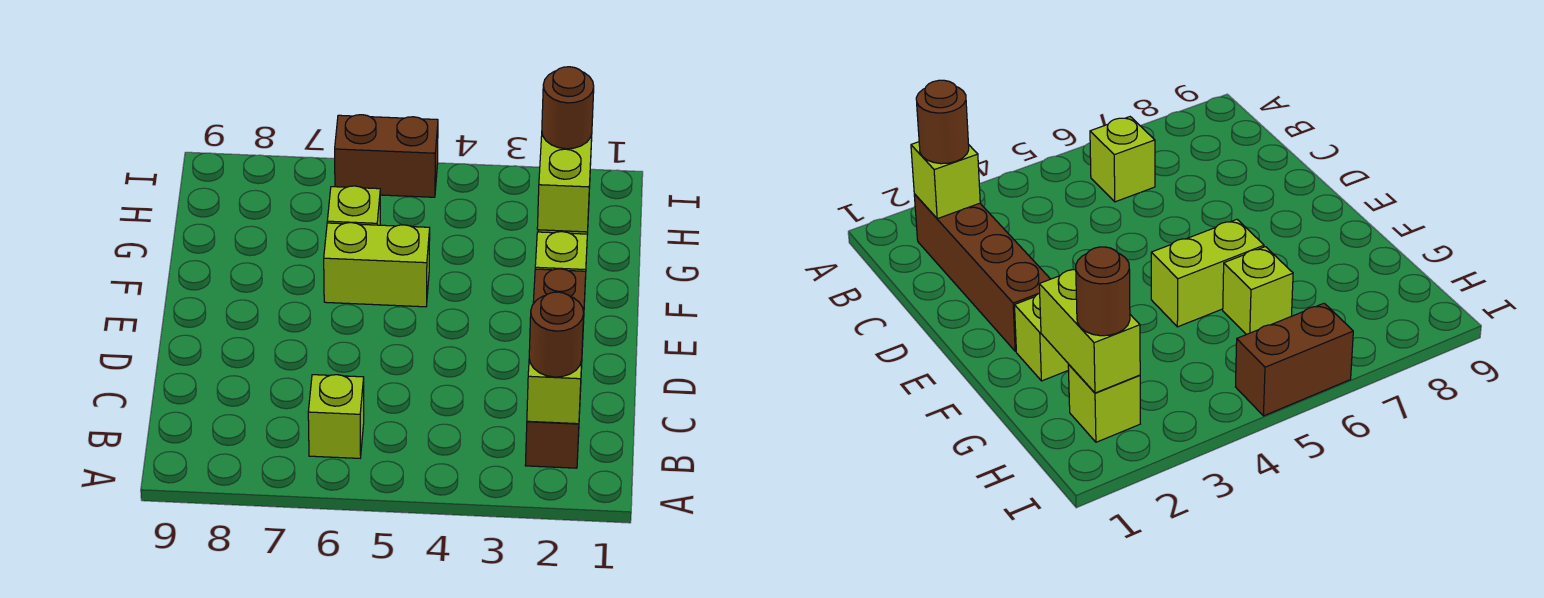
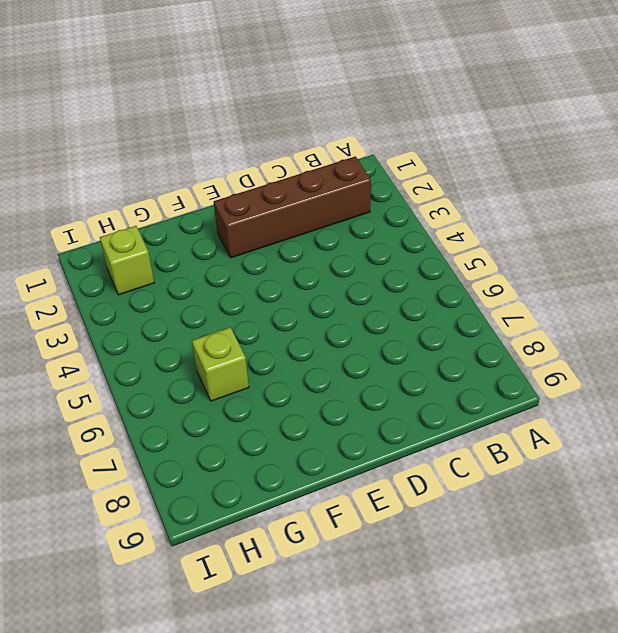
none -> lime brick B6 level 1
none -> lime brick F2 level 1

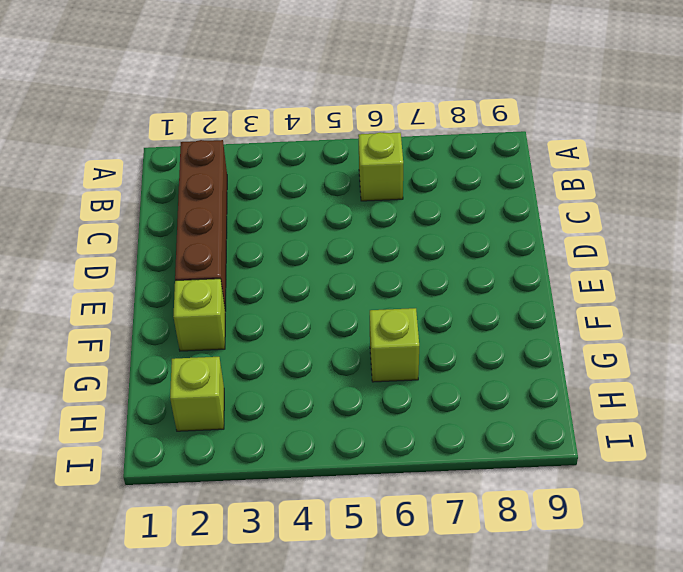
none -> lime brick F5:F6 level 1
none -> brown brick I5:I6 level 1

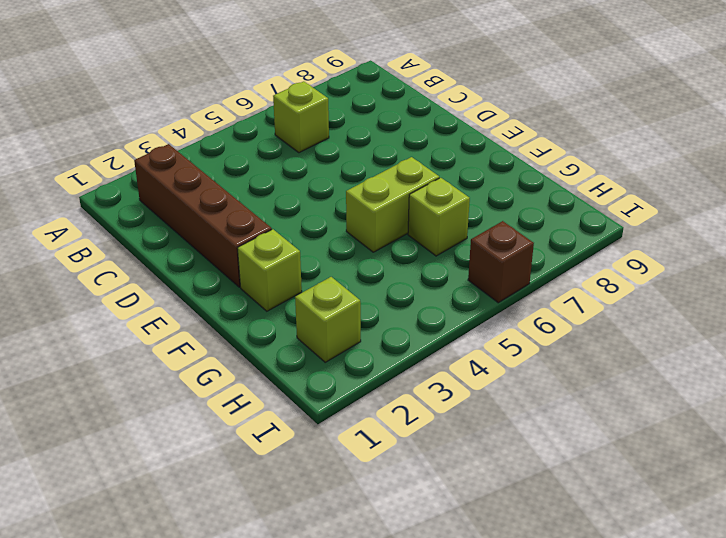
brown brick I6 level 1 -> brown brick I5:I6 level 1
none -> lime brick B2 level 2
none -> lime brick G2:H2 level 2

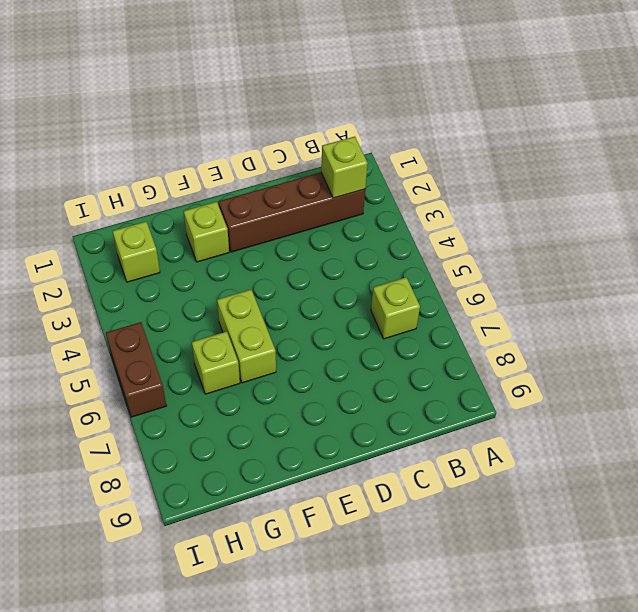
none -> lime brick G2:H2 level 2
none -> brown round brick B2 level 3

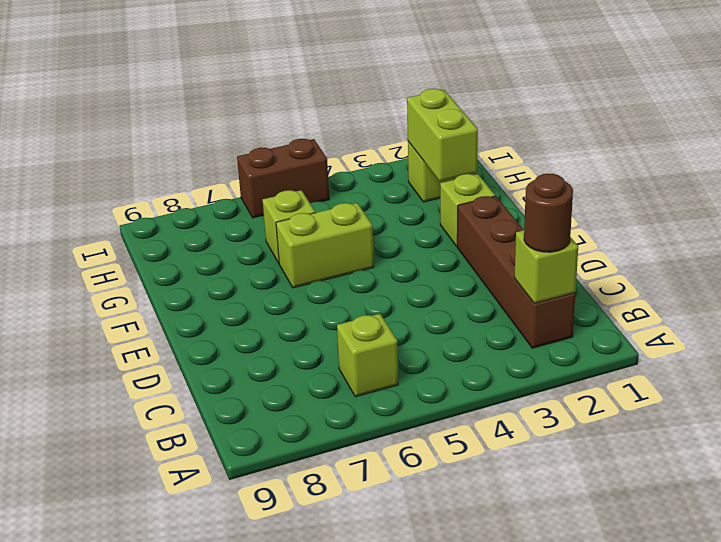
none -> brown round brick H2 level 3

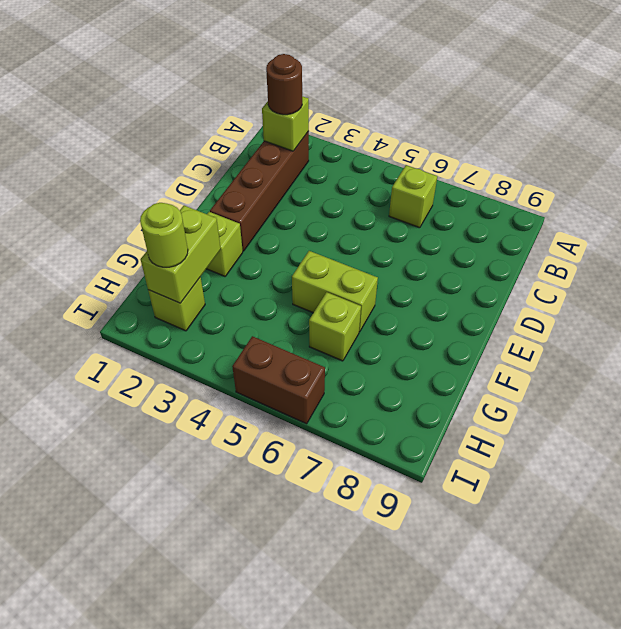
lime round brick H2 level 3 -> brown round brick H2 level 3

